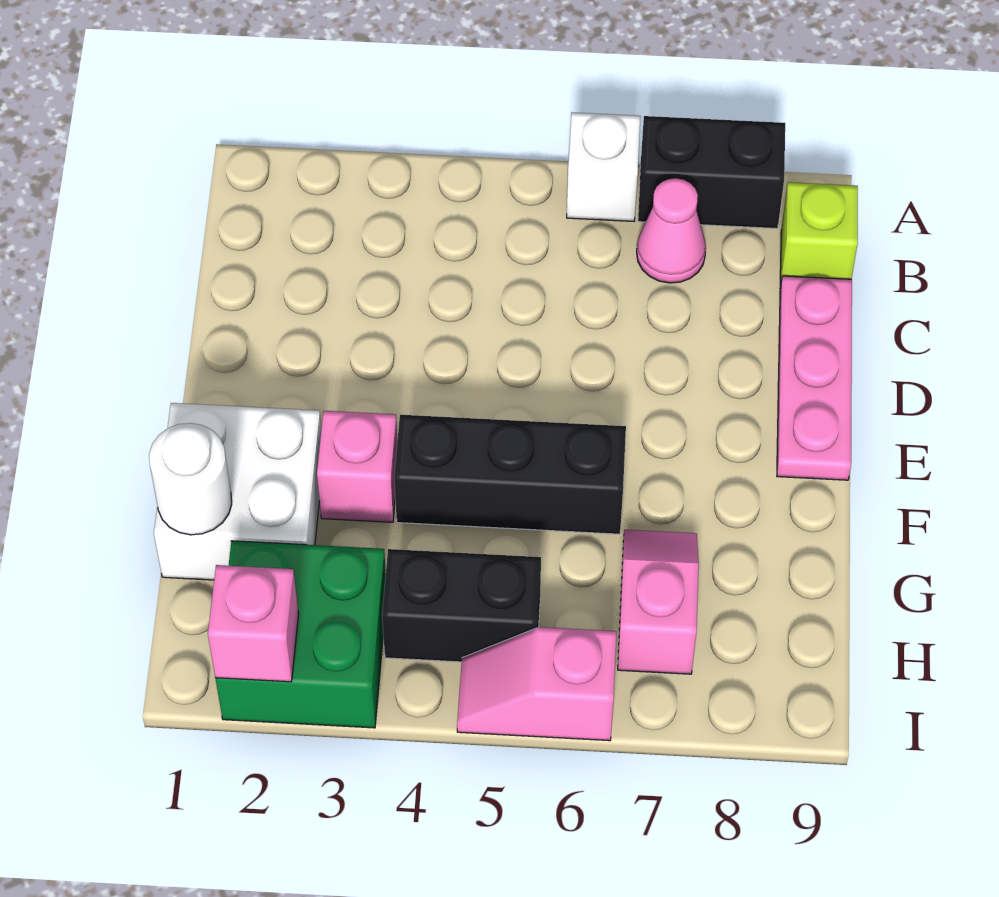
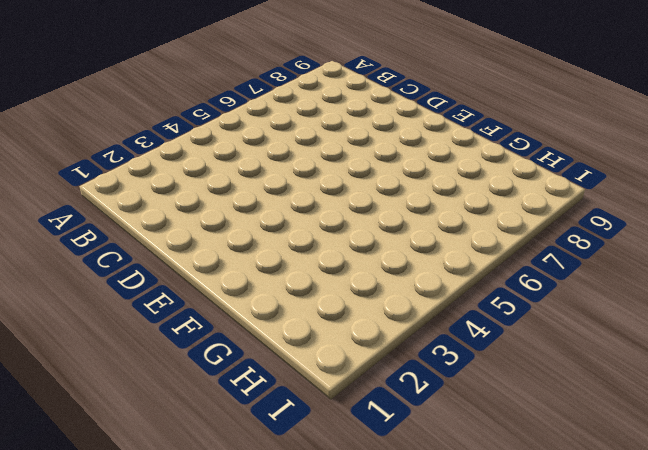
none -> white brick A6 level 1
none -> black brick A7:A8 level 1
none -> pink cone B7 level 1

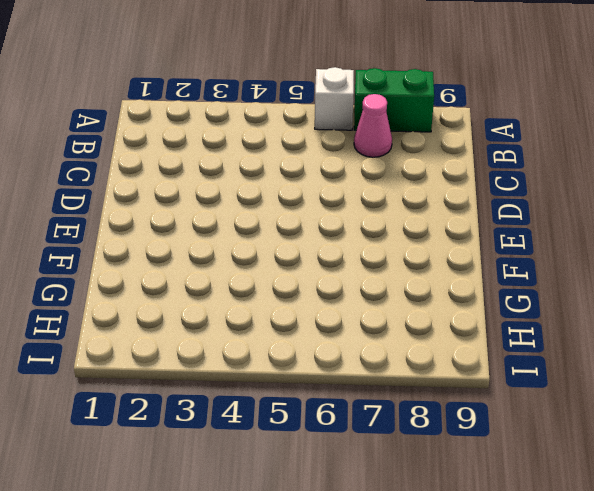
green brick A7:A8 level 1 -> black brick A7:A8 level 1
none -> lime brick B9 level 1
none -> pink plate C9:E9 level 1
none -> white brick F1:G2 level 1

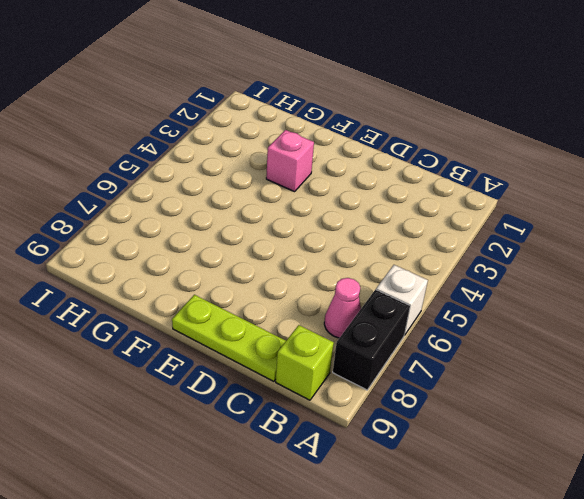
lime plate C9:E9 level 1 -> pink plate C9:E9 level 1
none -> white brick F1:G2 level 1
none -> black brick F4:F6 level 1
none -> pink slope G7:H7 level 1 top H

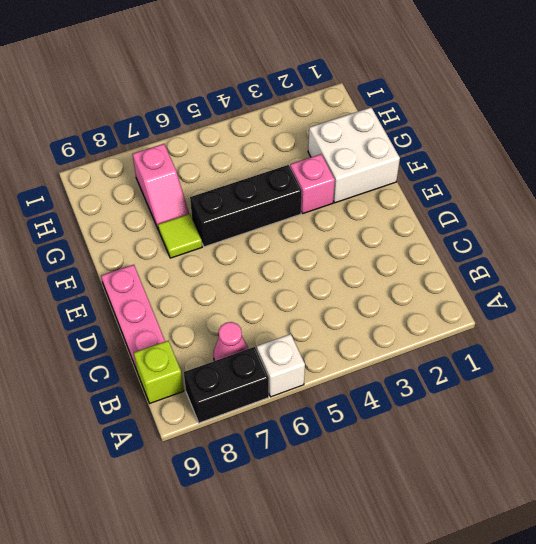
lime tile F7 level 1 -> none
none -> green brick H2:I3 level 1
none -> black brick H4:H5 level 1
none -> pink slope I5:I6 level 1 top 6

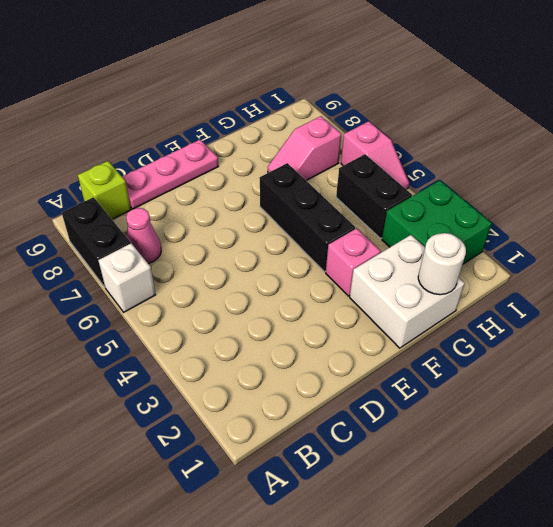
none -> pink brick I2 level 2

